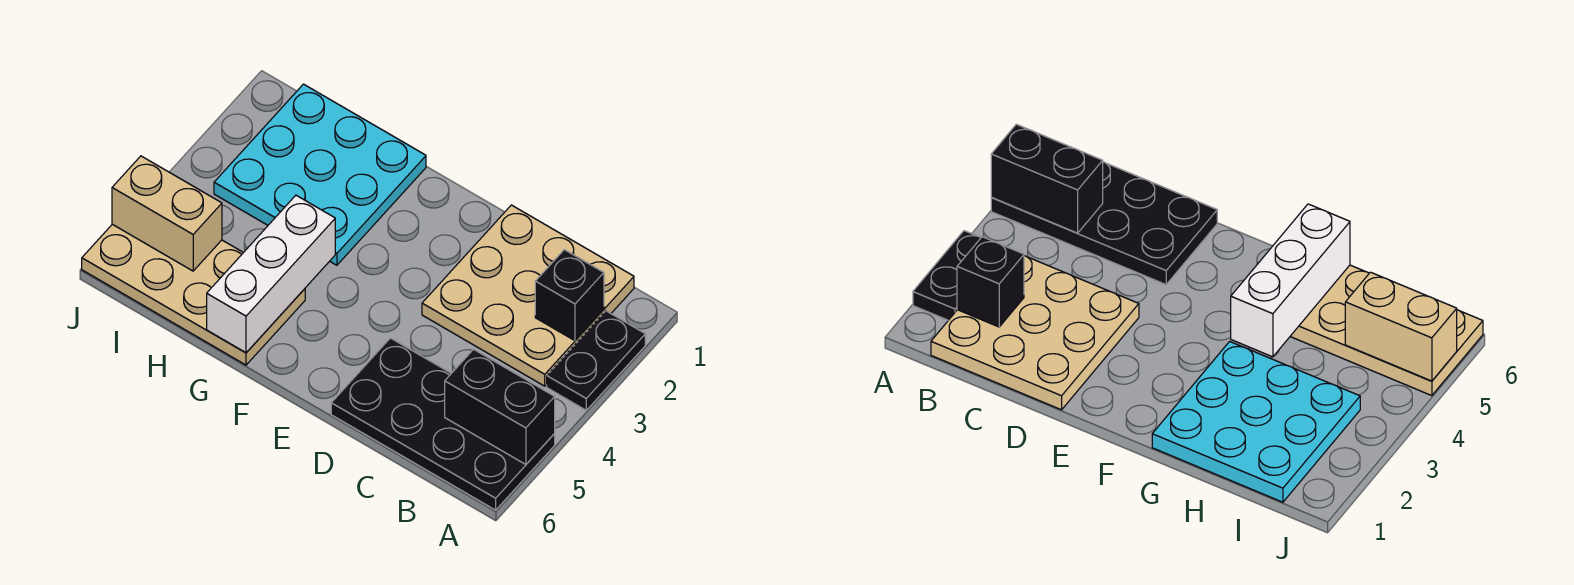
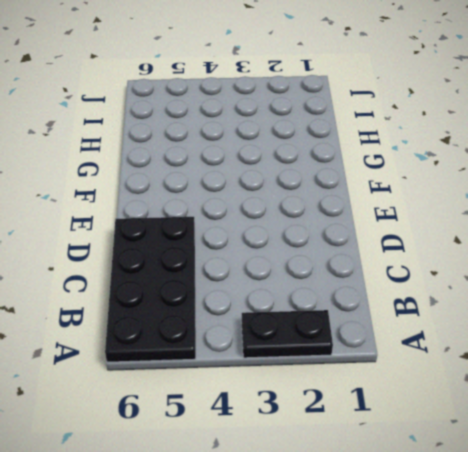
none -> tan plate B1:D3 level 1
none -> cyan plate G1:I3 level 1

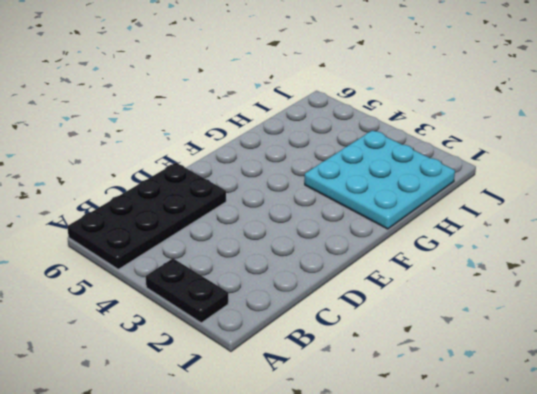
none -> tan plate B1:D3 level 1
none -> tan plate G5:J6 level 1

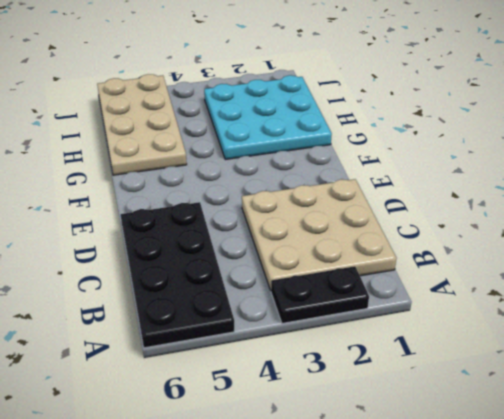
none -> black brick A5:B5 level 2
none -> black brick B2 level 2

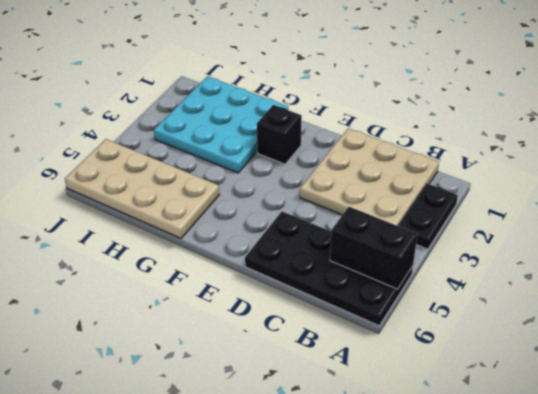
black brick F2 level 1 -> black brick B2 level 2
none -> white brick G4:G6 level 2
none -> tan brick I5:J5 level 2

